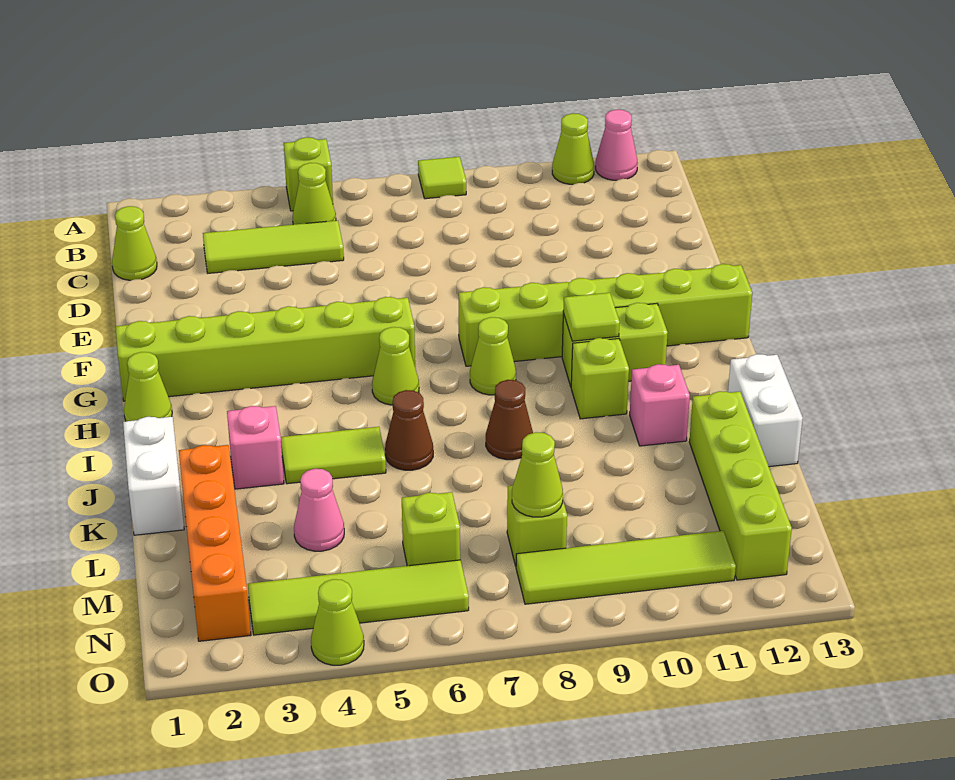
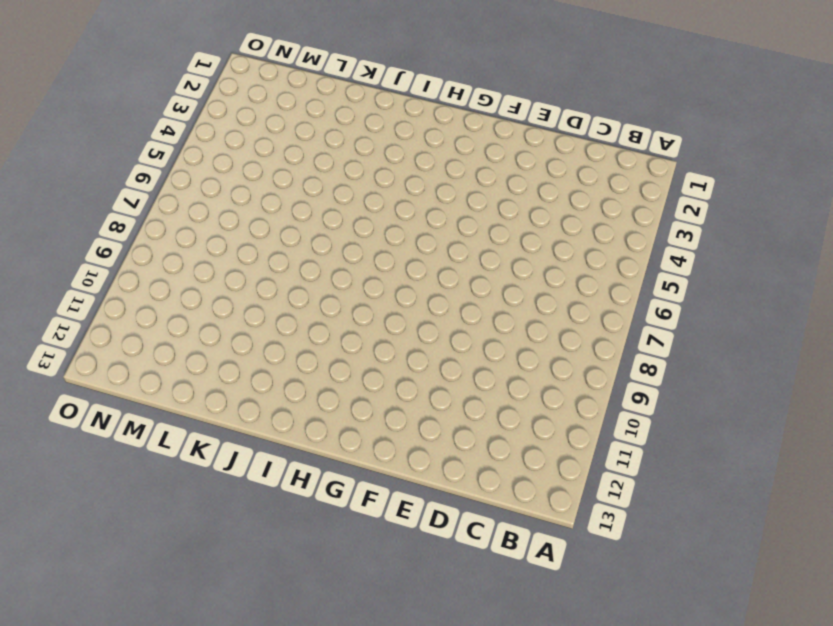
none -> lime brick A5 level 1
none -> lime tile A8 level 1
none -> lime cone A11 level 1
none -> pink cone A12 level 1

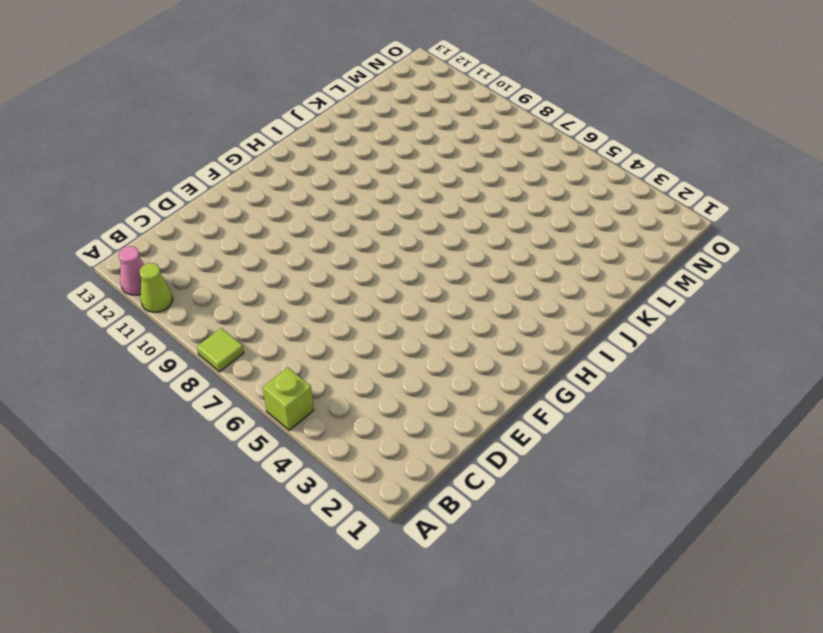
none -> lime cone B5 level 1
none -> lime cone C1 level 1
none -> lime tile C3:C5 level 1
none -> lime brick G1:G6 level 1

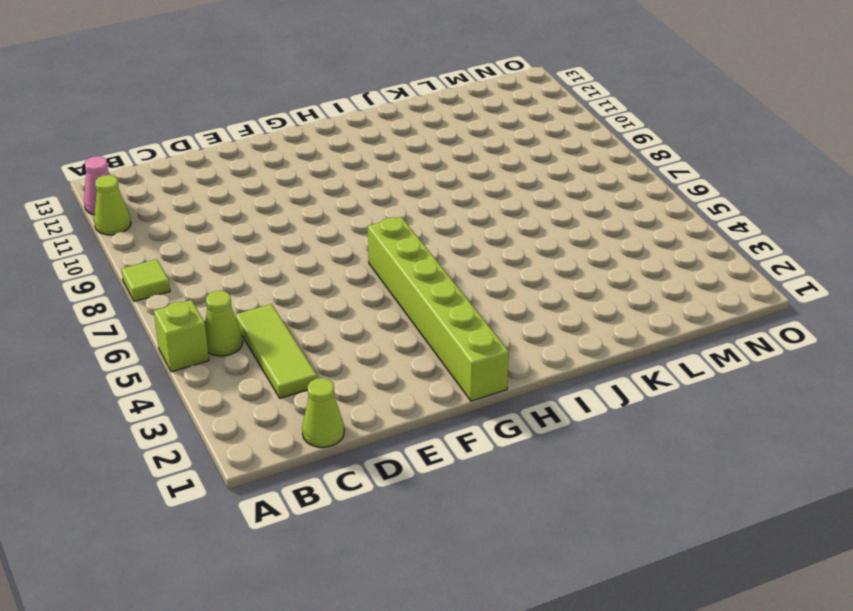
none -> lime brick G8:G13 level 1
none -> lime cone H1 level 1
none -> lime cone H6 level 1
none -> lime cone H8 level 1

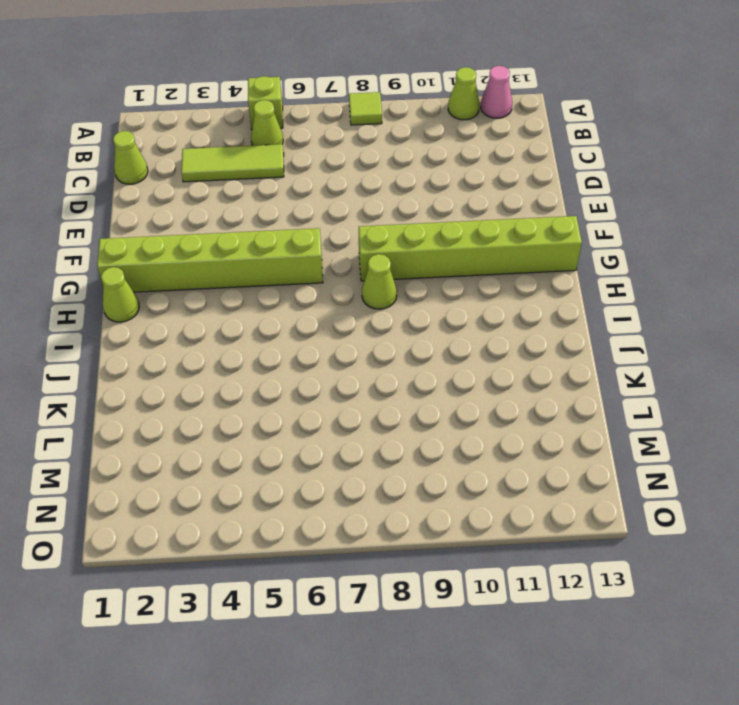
none -> lime cone H6 level 1
none -> lime brick H10:H11 level 1
none -> lime brick I10 level 1
none -> white brick J1:K1 level 1

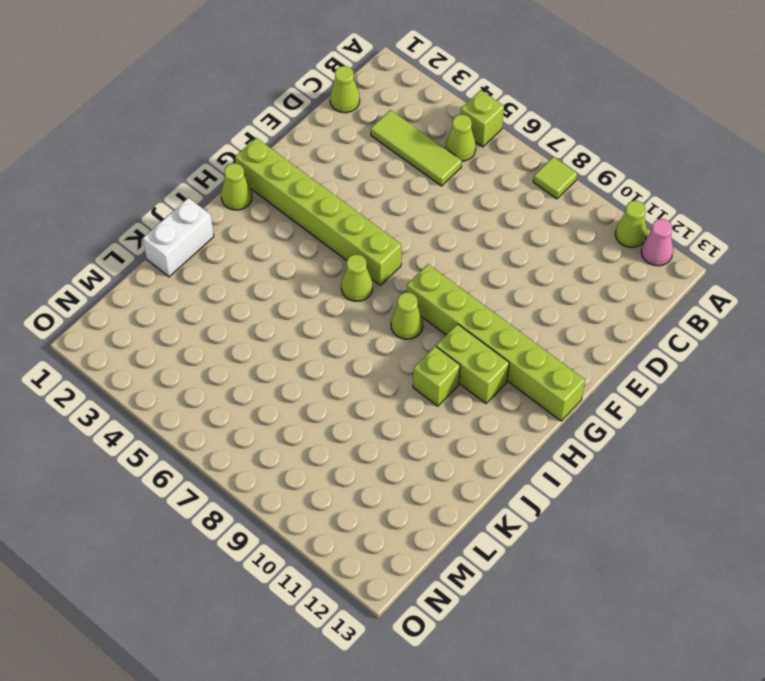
none -> pink brick J3 level 1
none -> lime tile J4:J5 level 1
none -> brown cone J6 level 1
none -> brown cone J8 level 1

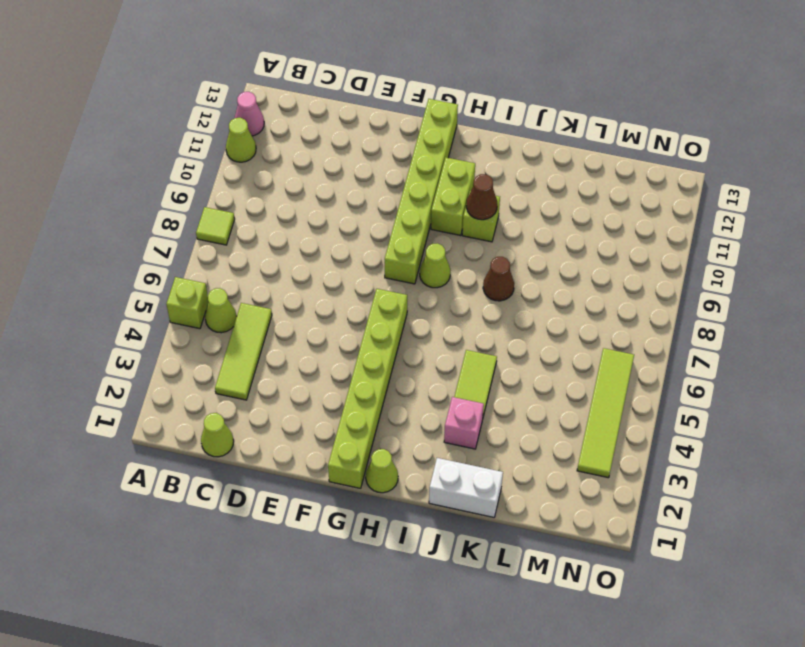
brown cone I10 level 2 -> brown cone J6 level 1
none -> lime cone H6 level 1
none -> pink brick J11 level 1
none -> white brick J13:K13 level 1
none -> orange brick K2:N2 level 1

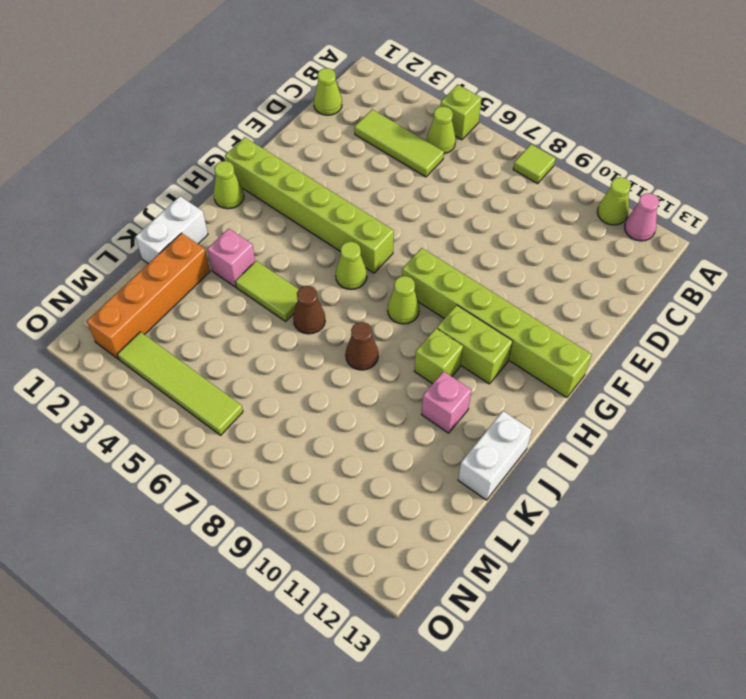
none -> lime brick K12:N12 level 1
none -> pink cone L4 level 1
none -> lime brick M6 level 1
none -> lime brick M8 level 1

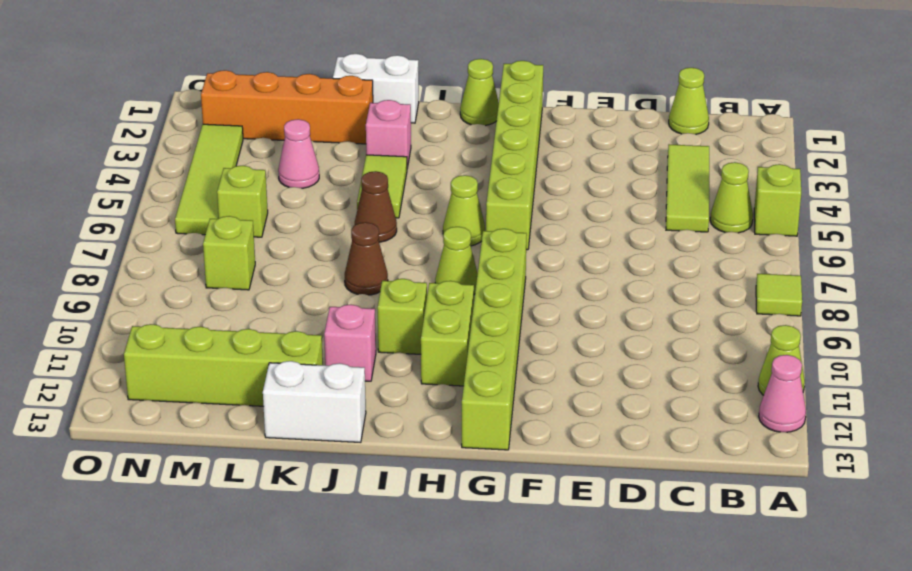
none -> lime tile N8:N11 level 1
none -> lime cone O4 level 1
none -> lime tile H10 level 2
none -> lime cone M8 level 2

